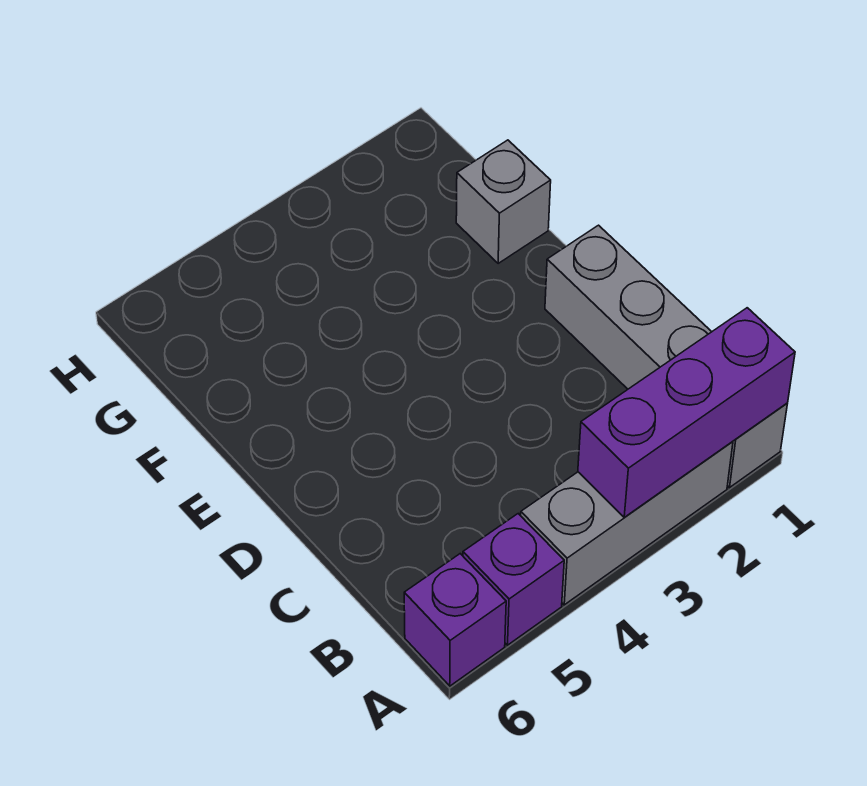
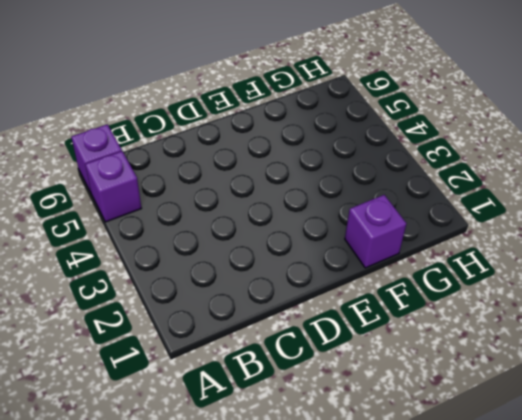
purple brick F1 level 1 -> grey brick F1 level 1
none -> grey brick A1:D1 level 1
none -> grey brick A2:A4 level 1

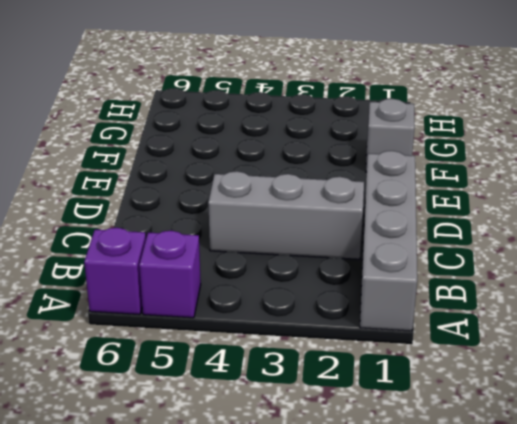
grey brick C2:C4 level 1 -> grey brick A2:A4 level 1
none -> purple brick A1:A3 level 2

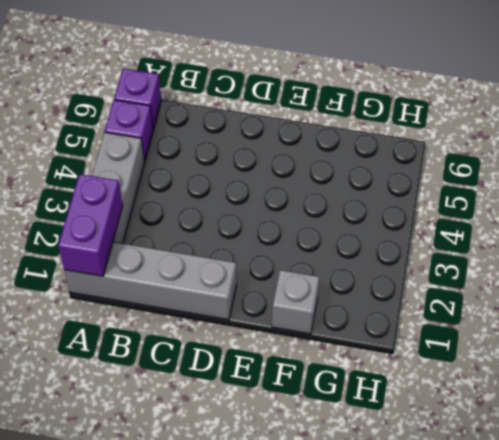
purple brick A1:A2 level 2 -> purple brick A1:A3 level 2

